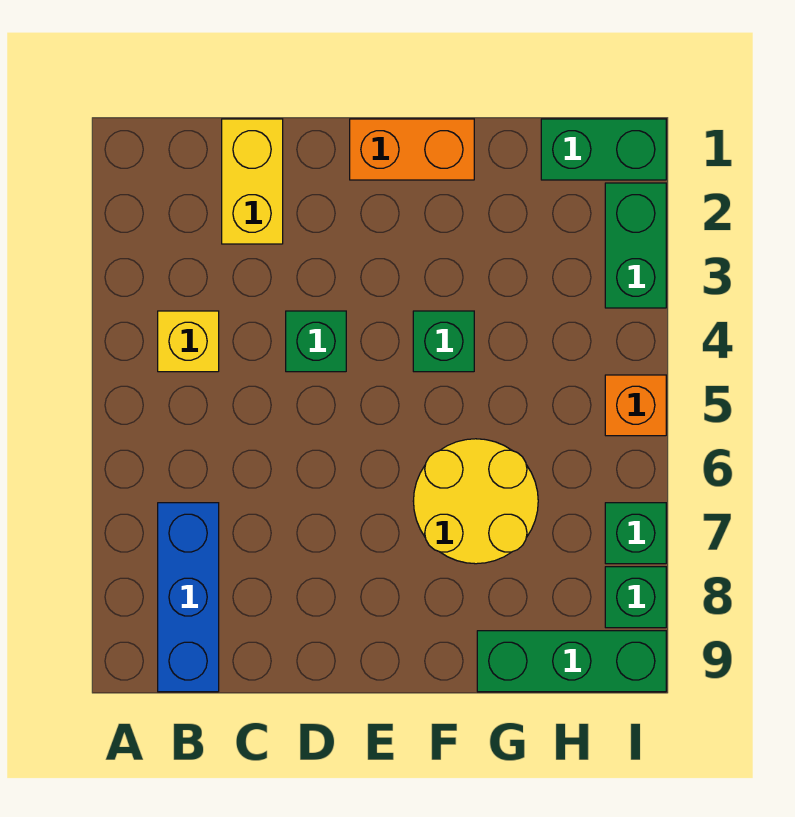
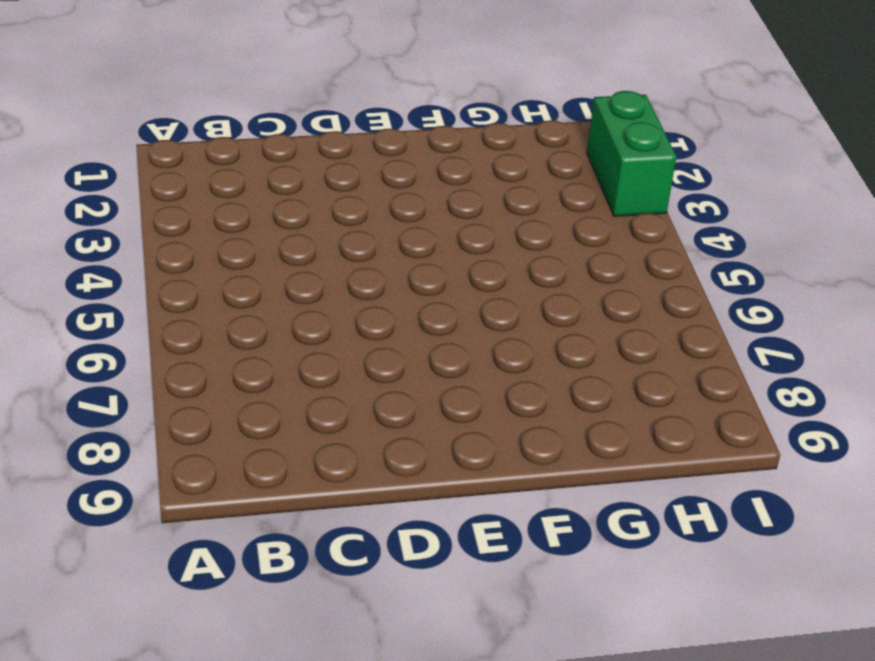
none -> yellow brick B4 level 1
none -> blue brick B7:B9 level 1
none -> yellow brick C1:C2 level 1

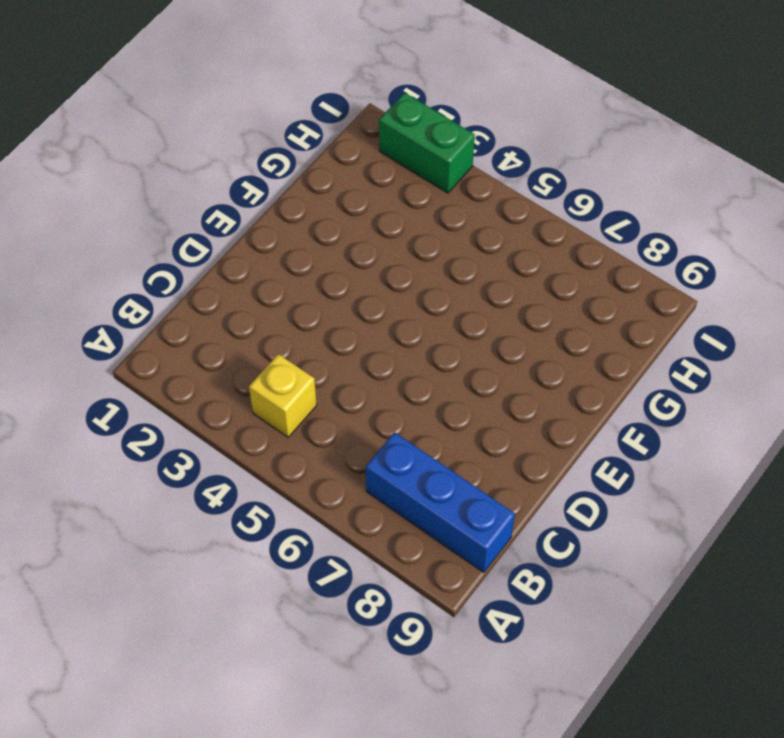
none -> yellow brick C1:C2 level 1
none -> green brick D4 level 1
none -> orange brick E1:F1 level 1

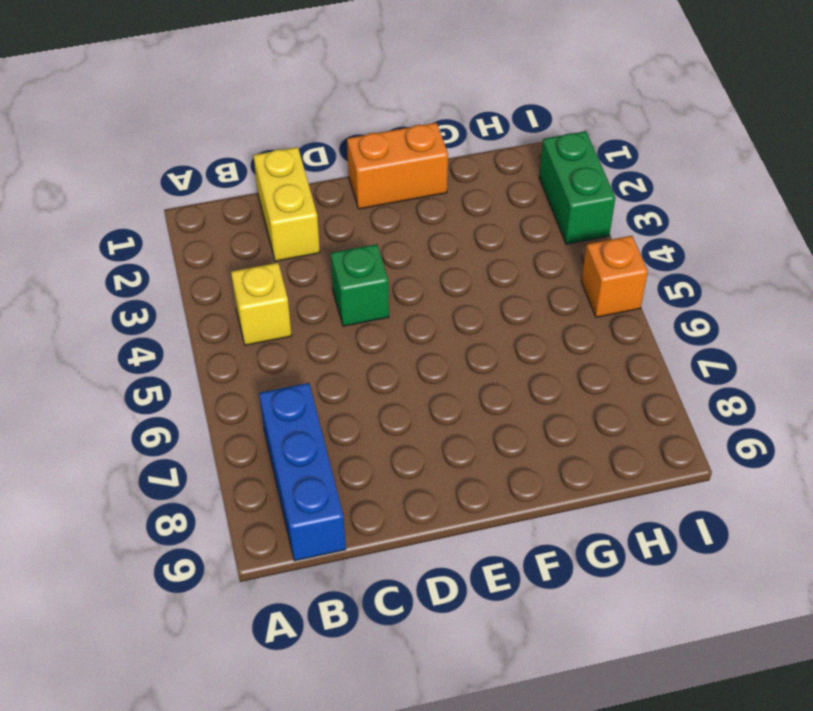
none -> green brick F4 level 1
none -> yellow round brick F6:G7 level 1
none -> green brick G9:I9 level 1

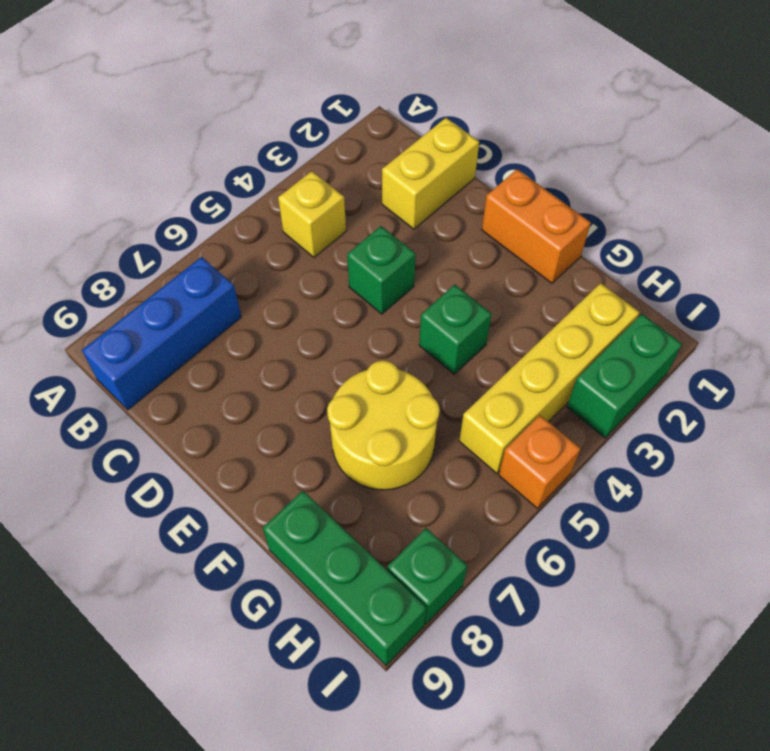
yellow brick H2:H5 level 1 -> none
none -> green brick H1:I1 level 1
none -> green brick I7 level 1

